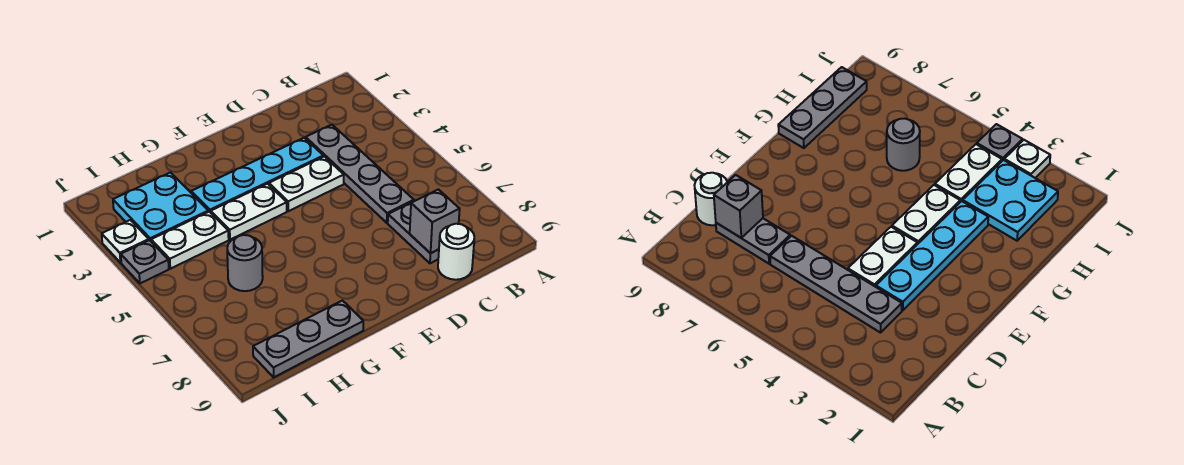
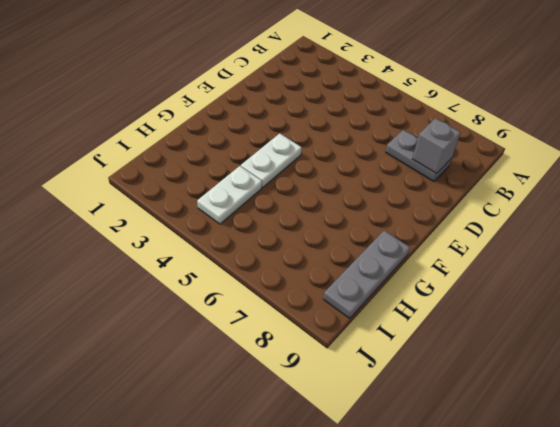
none -> grey plate C3:C6 level 1
none -> white round brick C9 level 1
none -> cyan plate D3:G3 level 1

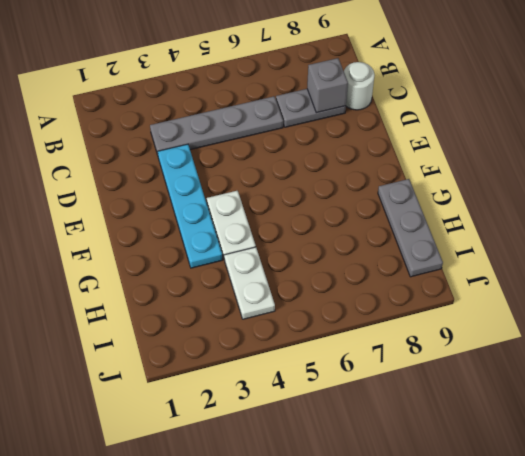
none -> white plate D4:E4 level 1
none -> cyan plate H2:I3 level 1
none -> grey round brick H6 level 1

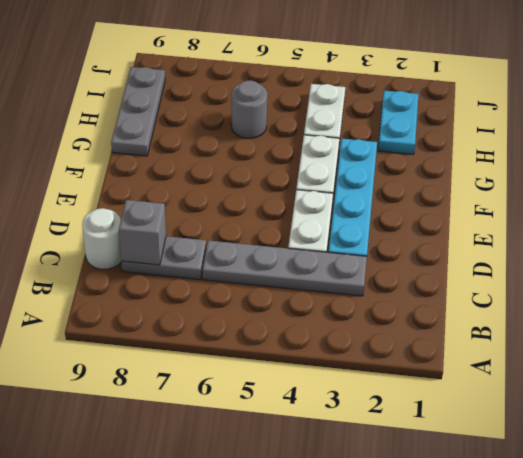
cyan plate H2:I2 level 1 -> cyan plate H2:I3 level 1
none -> white plate J3 level 1
none -> grey plate J4 level 1

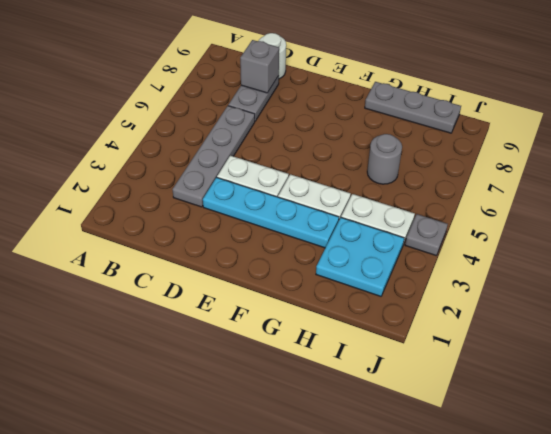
none -> white plate J3 level 1

